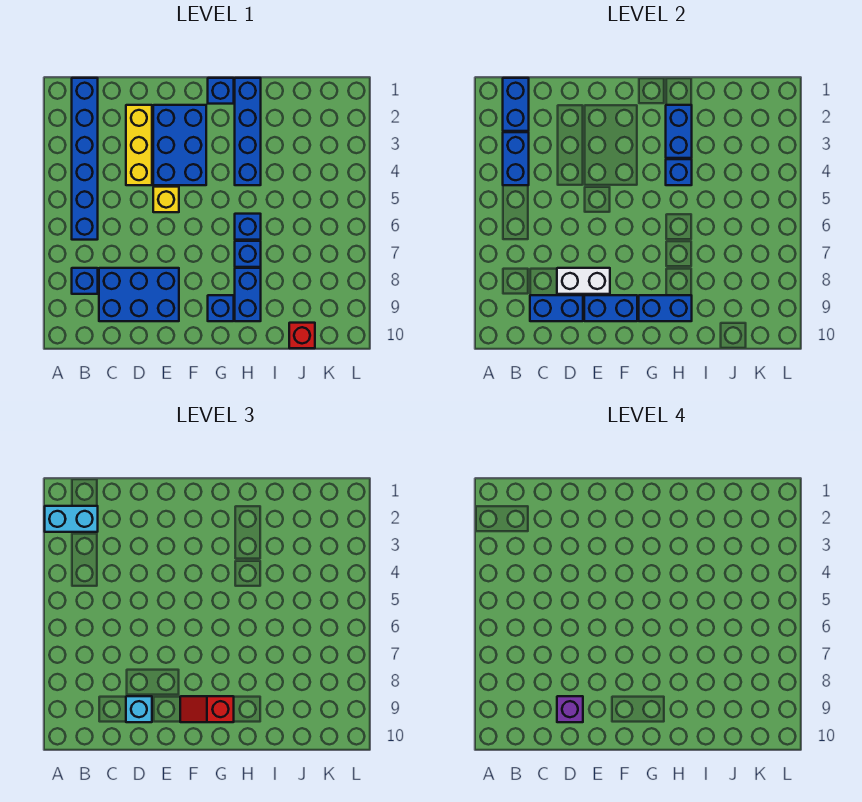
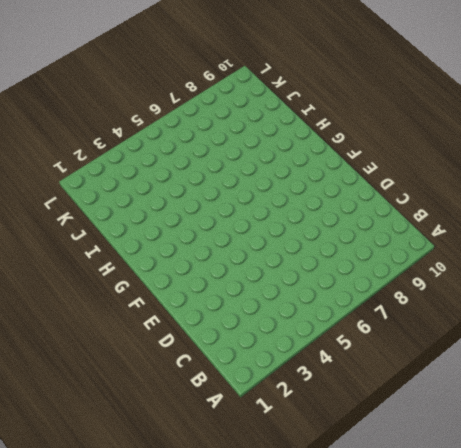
none -> blue brick B1:B6 level 1
none -> blue brick B8 level 1
none -> blue brick C8:E9 level 1

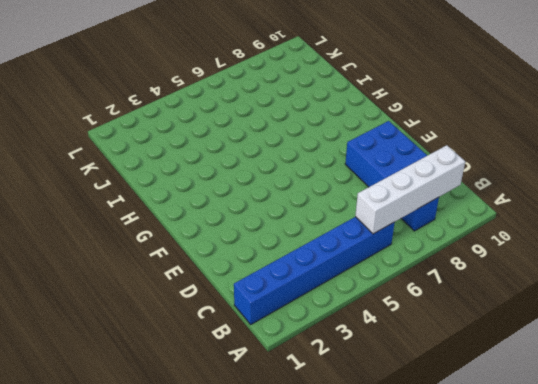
white brick B6:B9 level 2 -> none
none -> yellow brick D2:D4 level 1
none -> blue brick E2:F4 level 1
none -> yellow brick E5 level 1

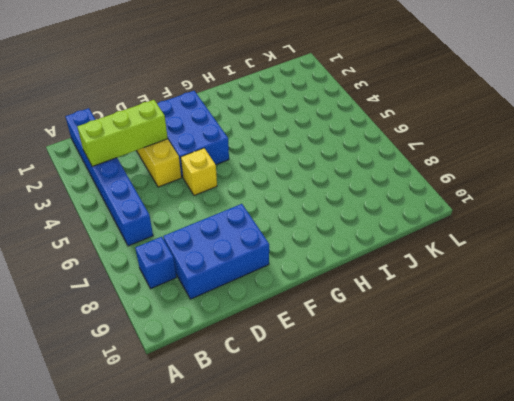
lime brick B3:D3 level 2 -> blue brick B3:B4 level 2
none -> blue brick G1 level 1
none -> blue brick G9 level 1
none -> blue brick H1:H4 level 1

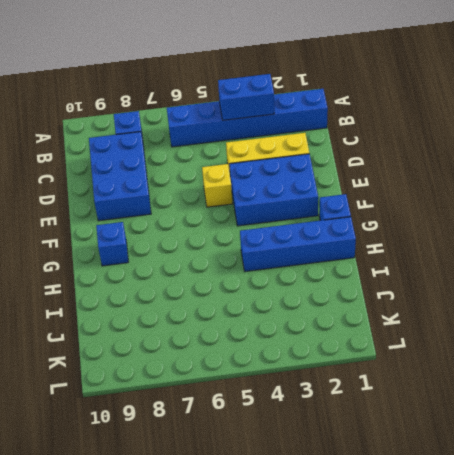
none -> blue brick H6 level 1
none -> blue brick H7 level 1
none -> blue brick H8:H9 level 1

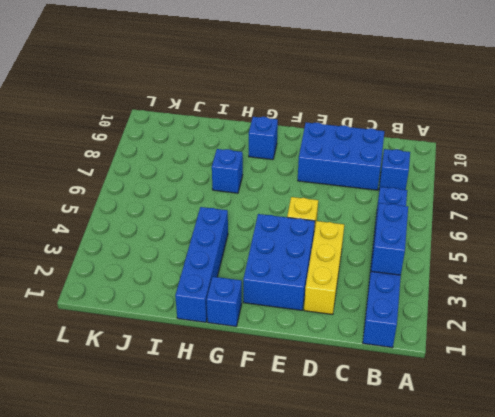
none -> blue brick H6 level 1
none -> blue brick H8:H9 level 1
none -> red brick J10 level 1

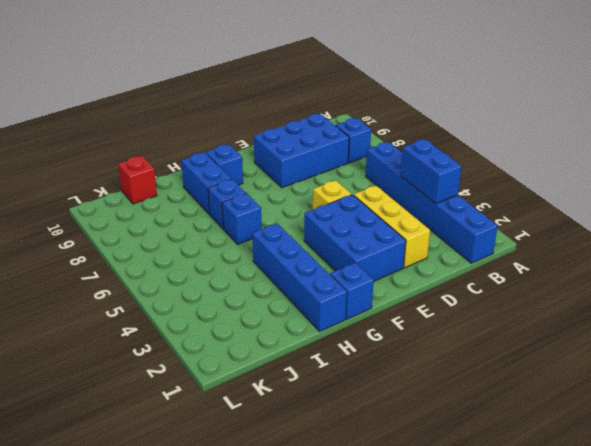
none -> blue brick B1:B2 level 2
none -> blue brick C9:D9 level 2
none -> white brick D8:E8 level 2

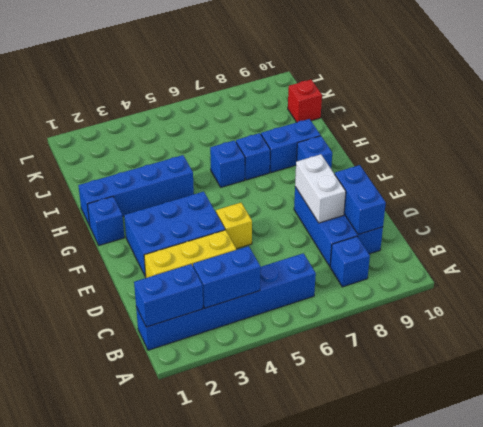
none -> blue brick E9:F9 level 2
none -> blue brick G9:H9 level 2
none -> blue brick H2:H3 level 2

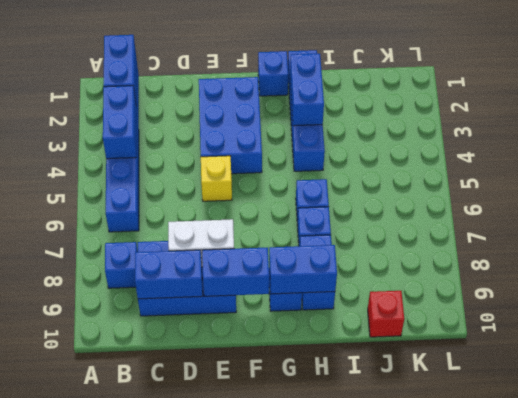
none -> yellow brick D2:D4 level 1
none -> blue brick H4 level 2
none -> cyan brick A2:B2 level 3

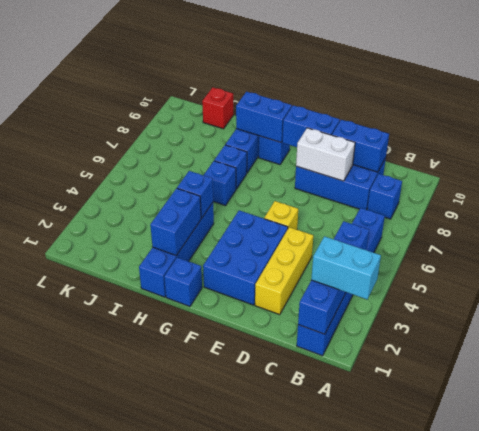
none -> cyan brick D9 level 3
none -> red slope F9:G9 level 3 top G
none -> purple brick D9 level 4

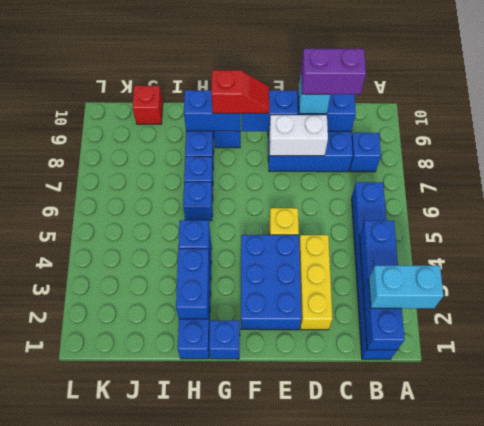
purple brick C9:D9 level 4 -> purple brick D9 level 4

